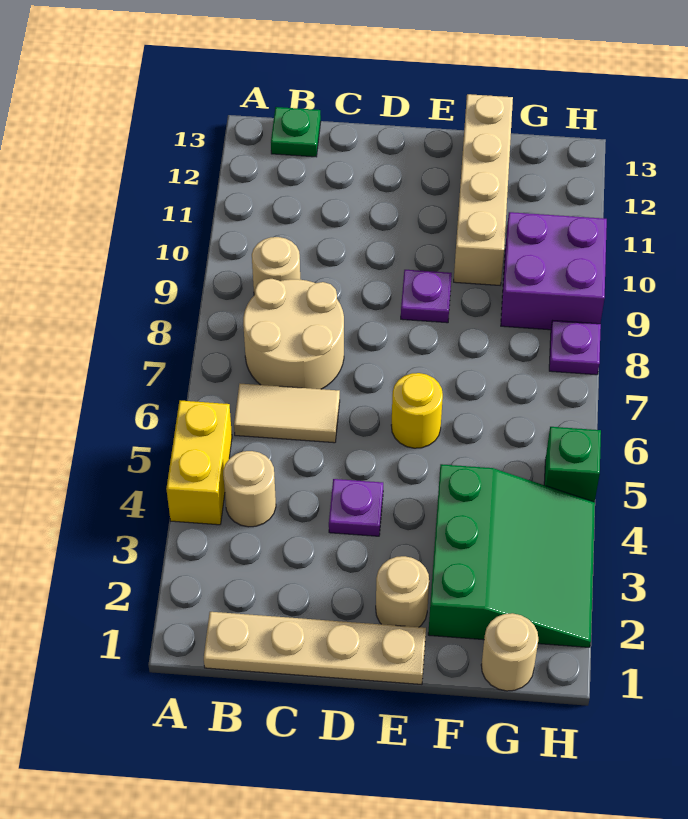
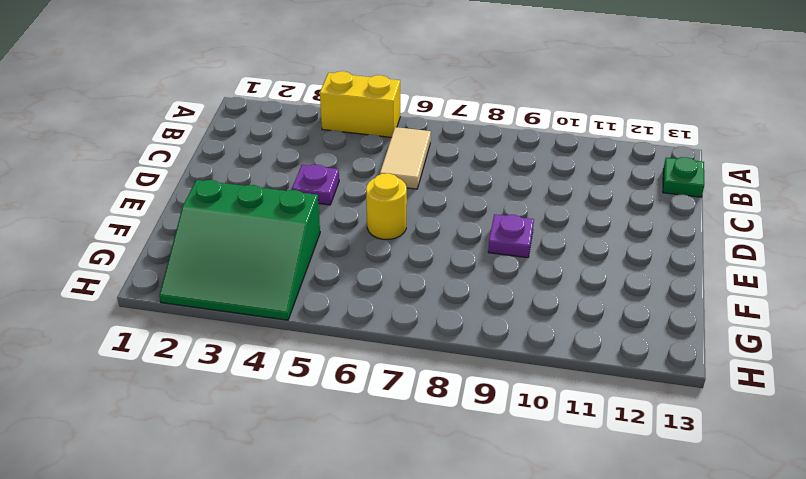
none -> tan plate B1:E1 level 1
none -> tan round brick B4 level 1
none -> tan round brick B7:C8 level 1

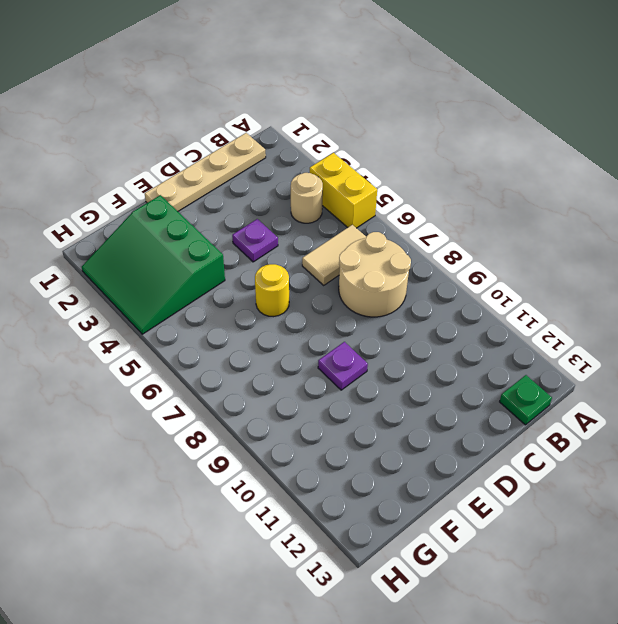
none -> tan round brick B9 level 1
none -> tan round brick E2 level 1
none -> tan brick F10:F13 level 1

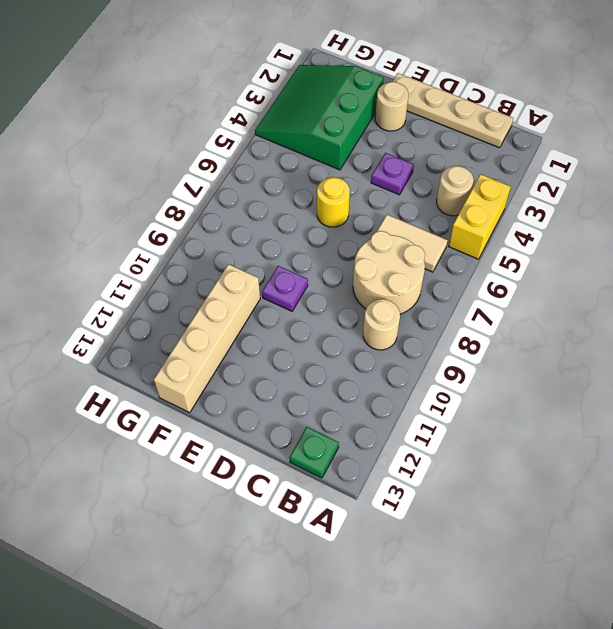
none -> tan round brick G1 level 1
none -> purple brick G9:H10 level 1
none -> green brick H5 level 1

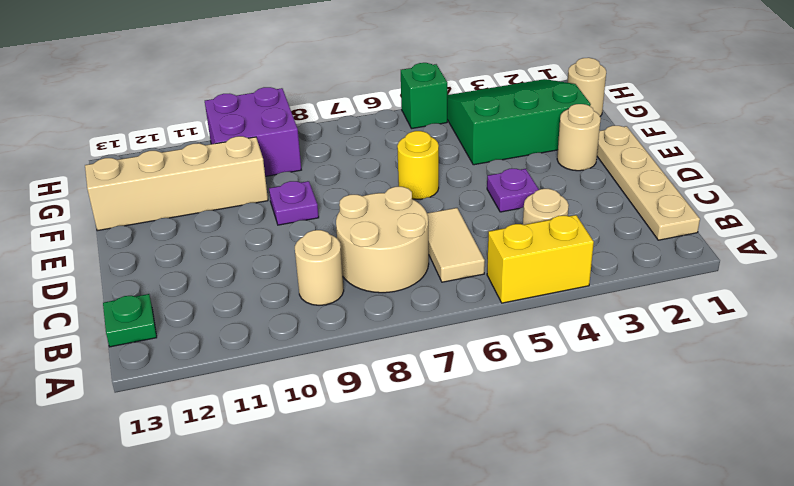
none -> purple plate H8 level 1

